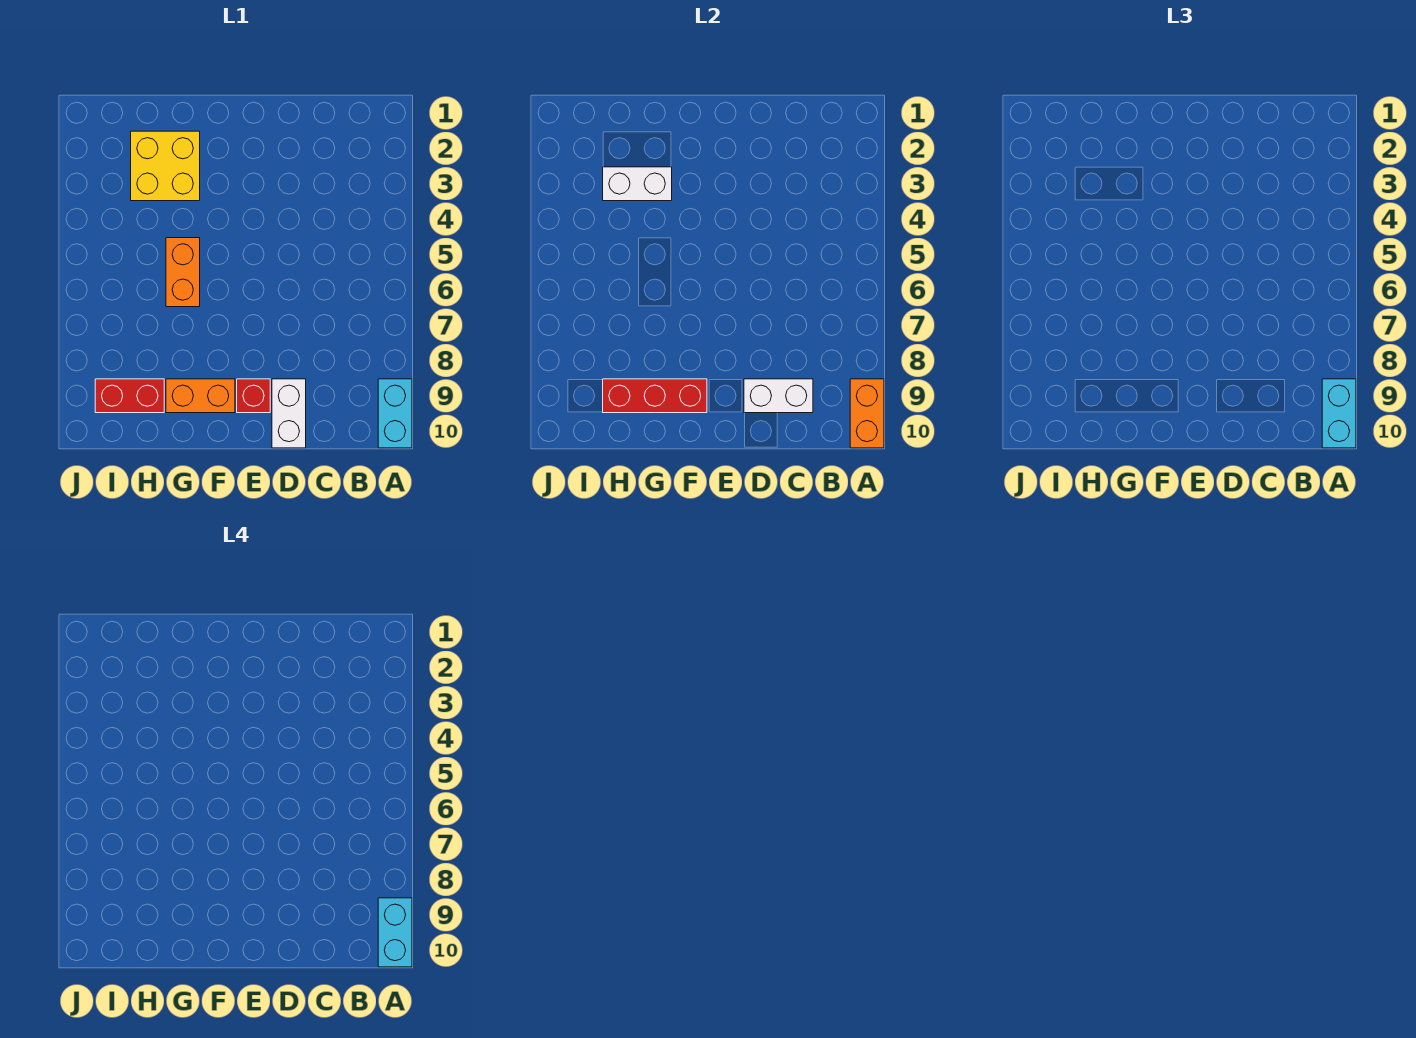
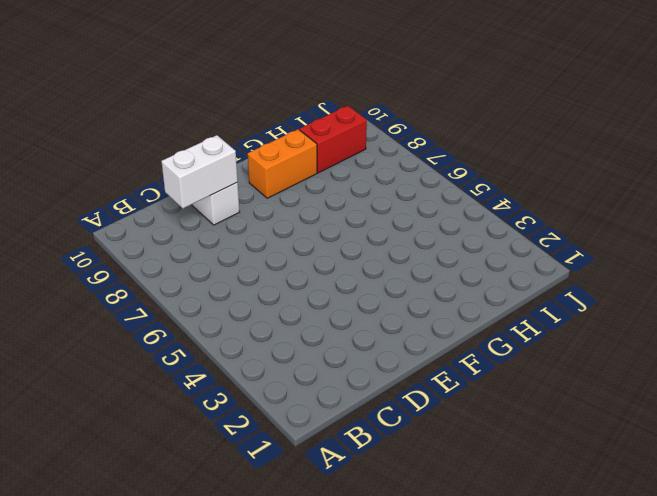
none -> cyan brick A9:A10 level 1
none -> red brick E9 level 1
none -> yellow brick G2:H3 level 1

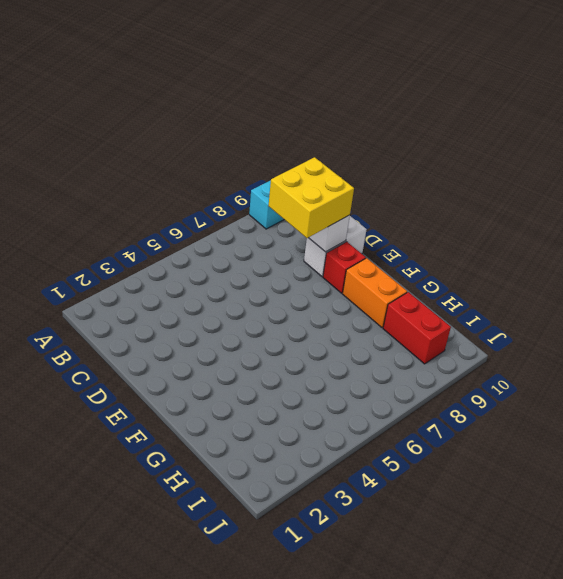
yellow brick C8:D9 level 3 -> yellow brick G2:H3 level 1
none -> orange brick G5:G6 level 1
none -> orange brick A9:A10 level 2
none -> red brick F9:H9 level 2

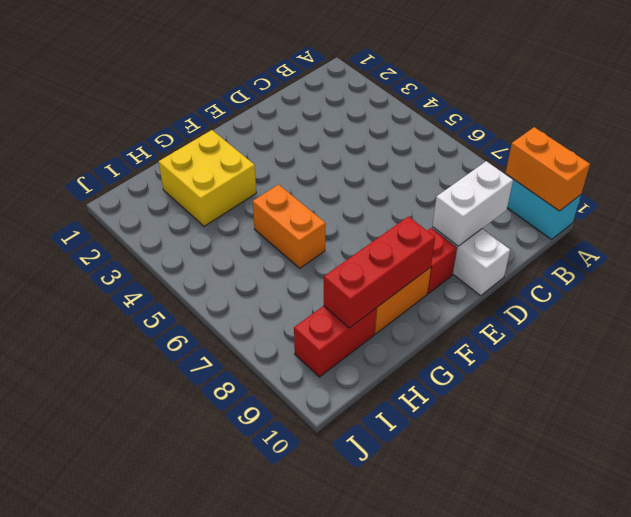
none -> white brick G3:H3 level 2
none -> cyan brick A9:A10 level 3
none -> cyan brick A9:A10 level 4

